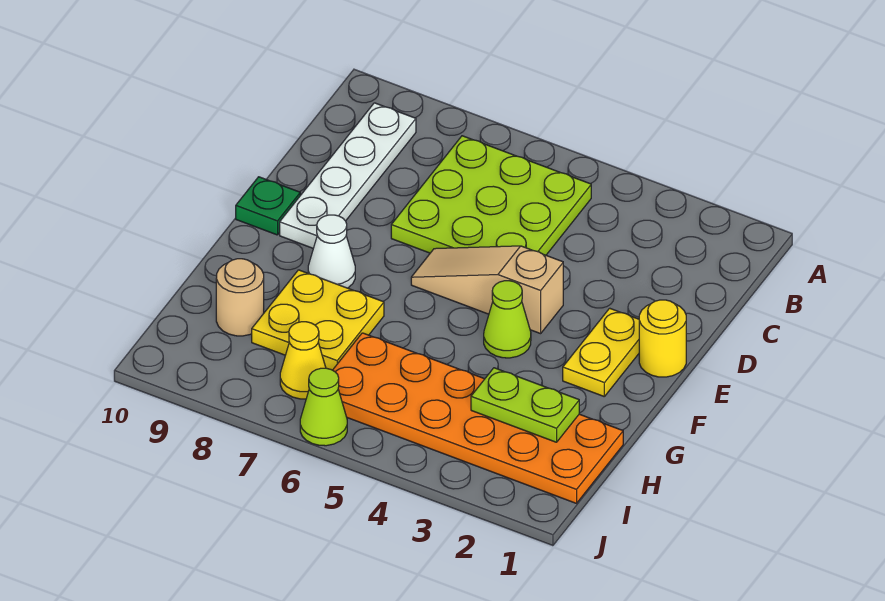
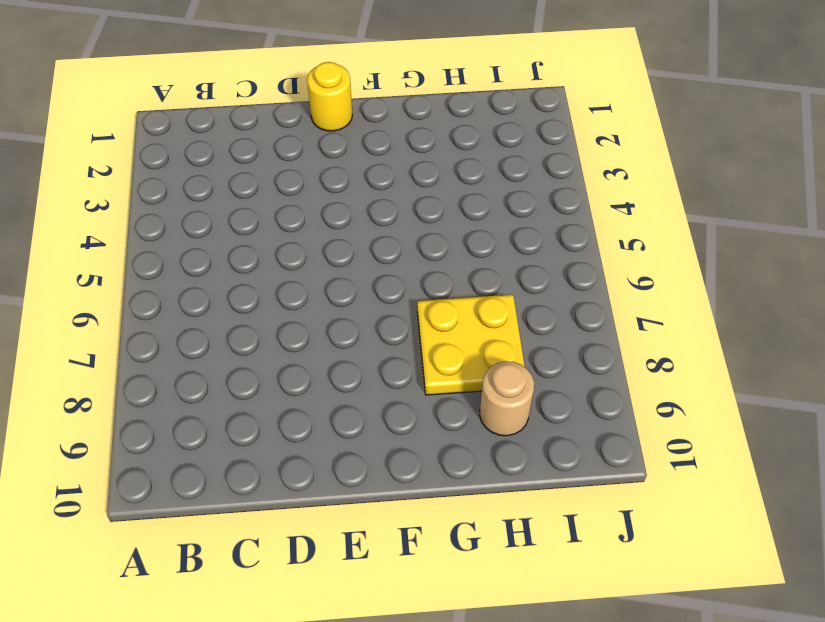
none -> lime plate B5:D7 level 1
none -> white plate B9:E9 level 1
none -> yellow plate E2:F2 level 1

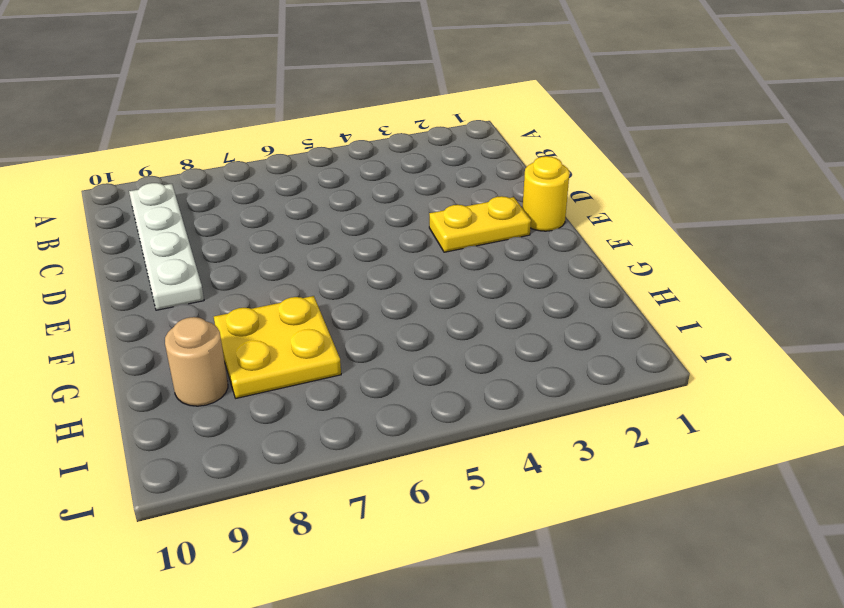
yellow plate E2:E3 level 1 -> yellow plate E2:F2 level 1
none -> lime plate B5:D7 level 1
none -> tan slope E4:E6 level 1 top 4
none -> green plate E10 level 1

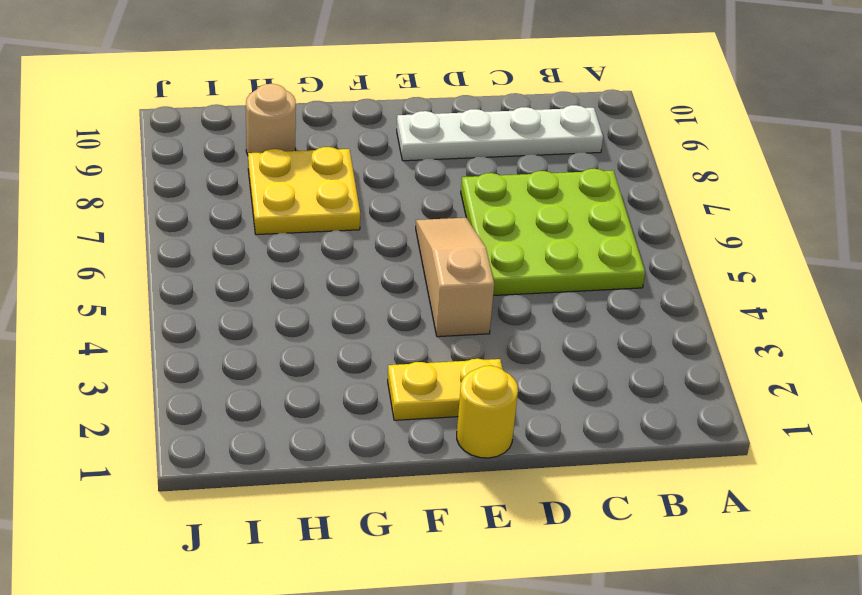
none -> green plate E10 level 1
none -> lime cone F4 level 1
none -> white cone F8 level 1

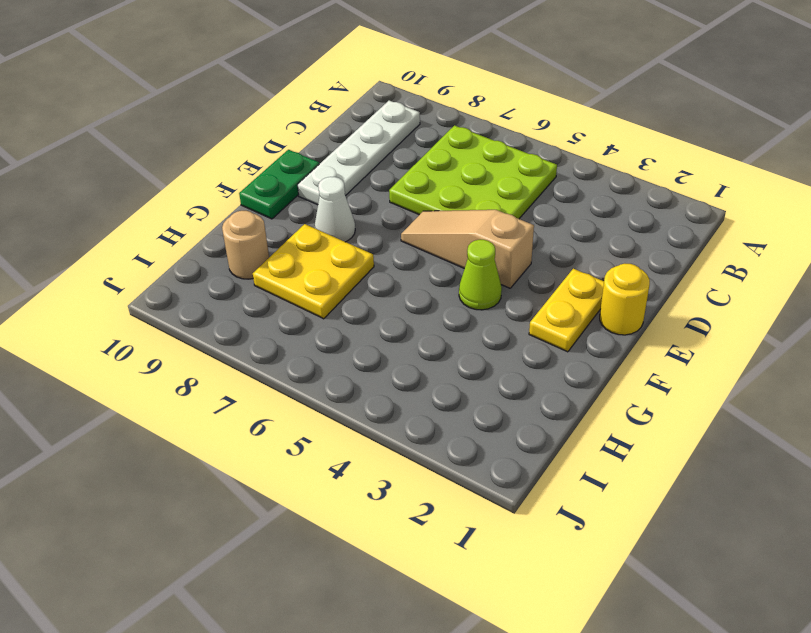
green plate E10:F10 level 1 -> green plate E10 level 1
none -> orange plate H1:I6 level 1
none -> yellow cone I7 level 1
none -> lime cone J6 level 1

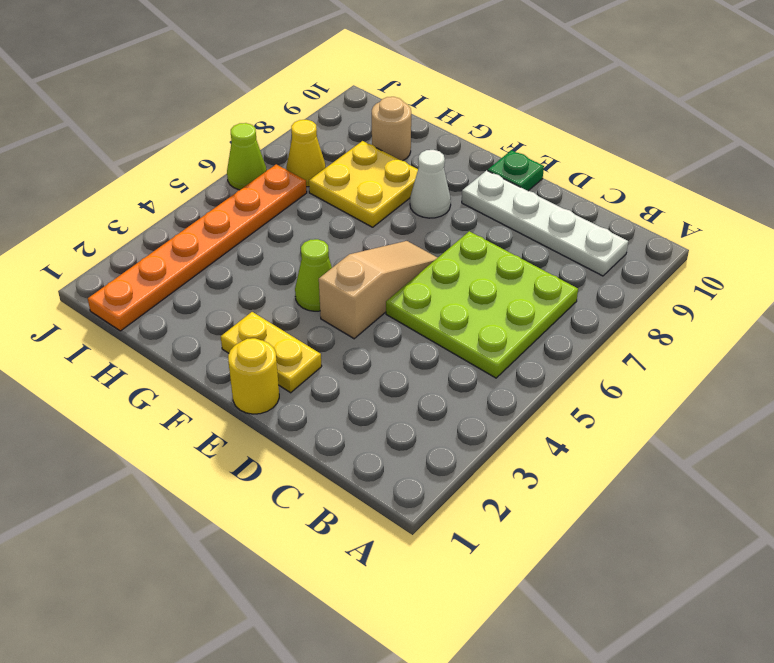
orange plate I1:I6 level 1 -> orange plate H1:I6 level 1
none -> lime plate H2:H3 level 2

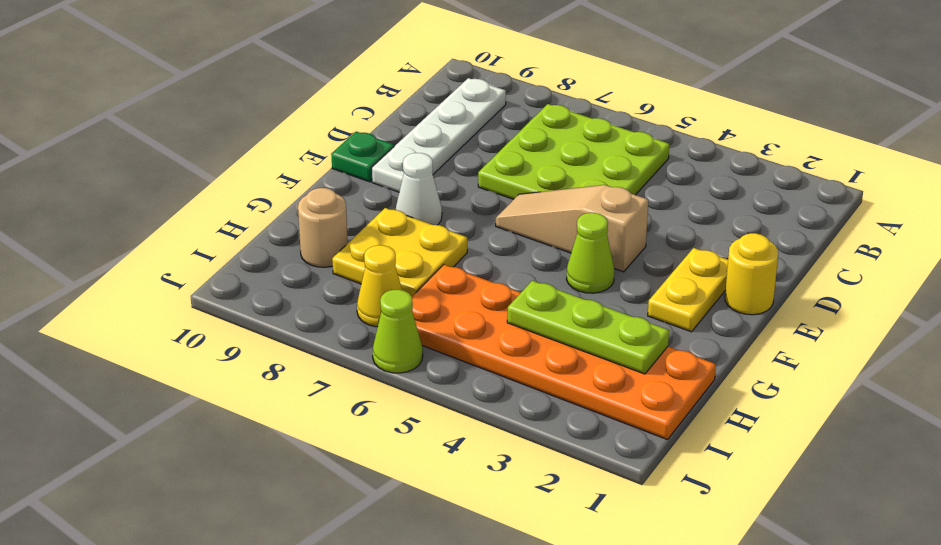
lime plate H2:H4 level 2 -> lime plate H2:H3 level 2

